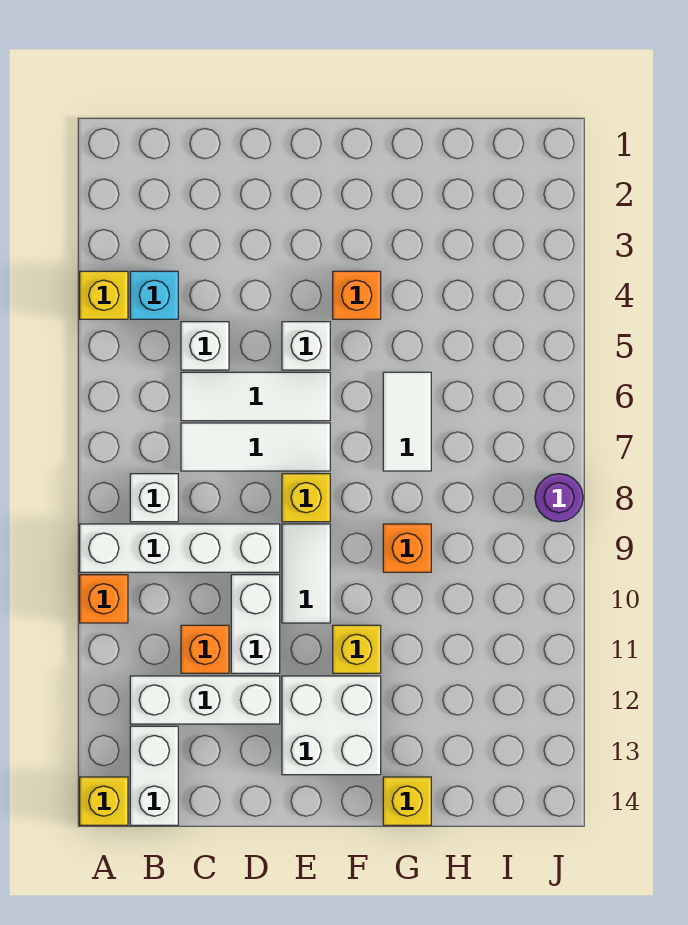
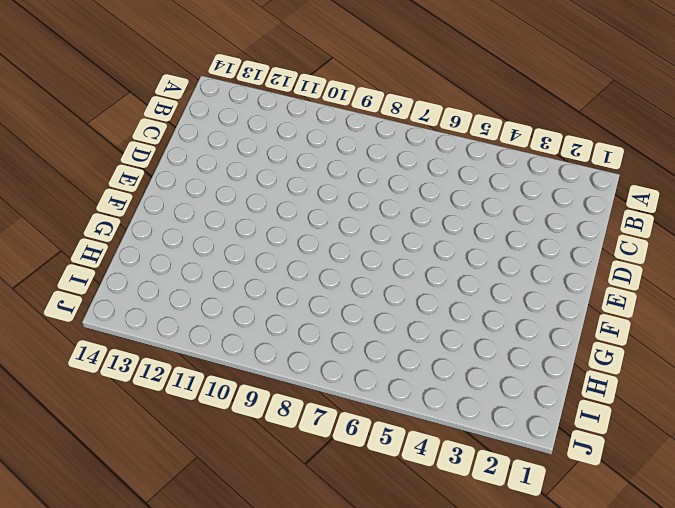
none -> yellow brick A4 level 1
none -> white brick A9:D9 level 1
none -> orange brick A10 level 1

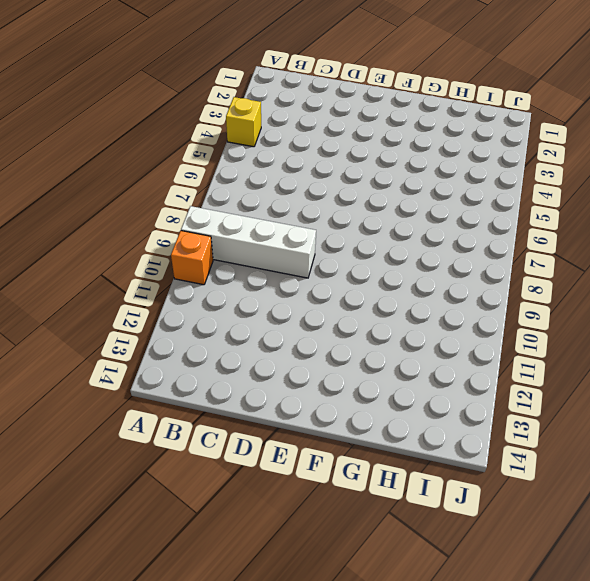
none -> yellow brick A14 level 1
none -> cyan brick B4 level 1
none -> white brick B8 level 1

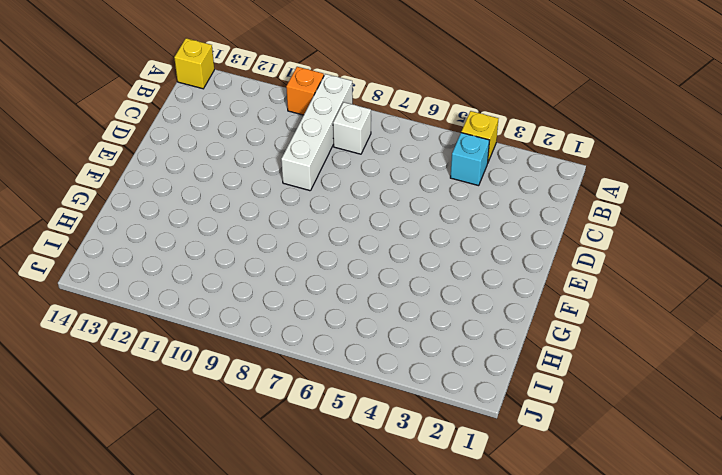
none -> white brick B12:D12 level 1
none -> white brick B13:B14 level 1
none -> white brick C5 level 1

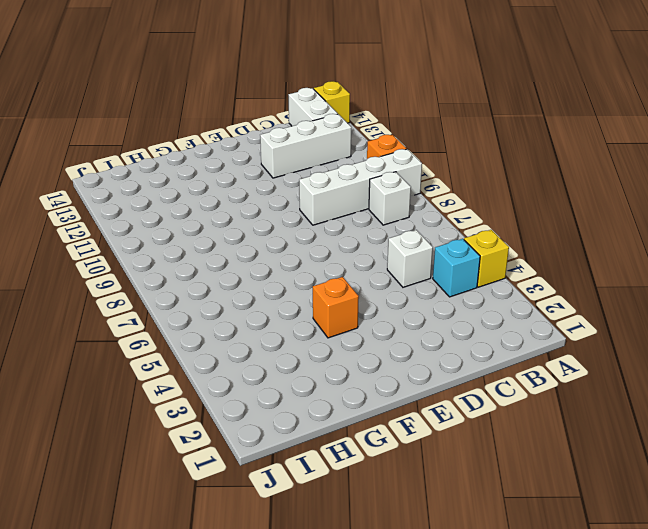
none -> white tile C6:E6 level 1
none -> white tile C7:E7 level 1
none -> orange brick C11 level 1

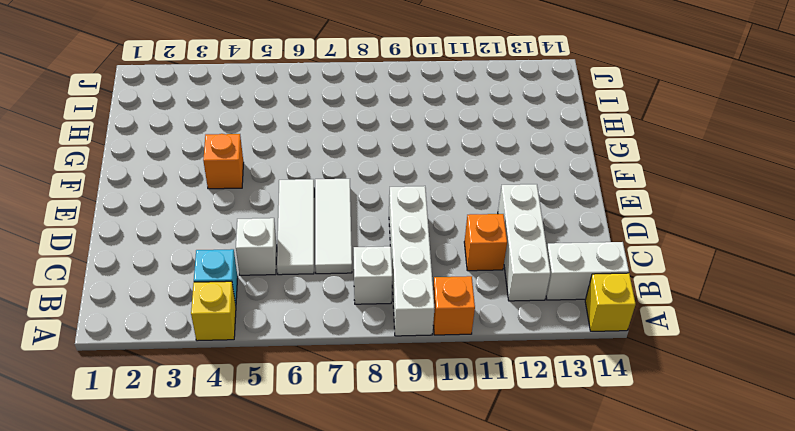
none -> white brick D10:D11 level 1
none -> white brick E5 level 1
none -> yellow brick E8 level 1

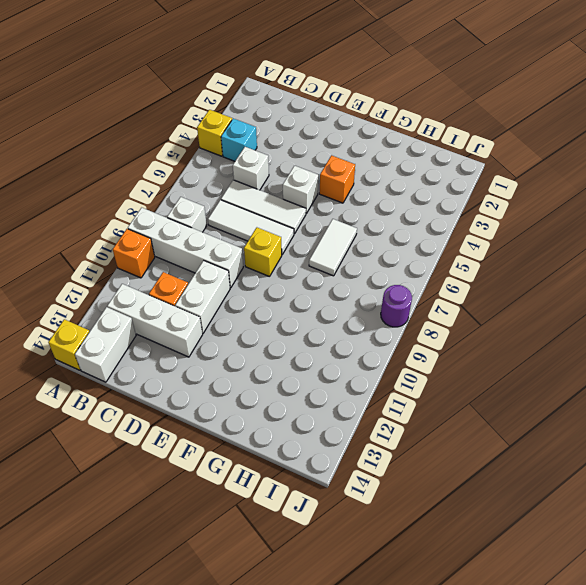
none -> white tile E9:E10 level 1
none -> white brick E12:F13 level 1
none -> yellow brick F11 level 1

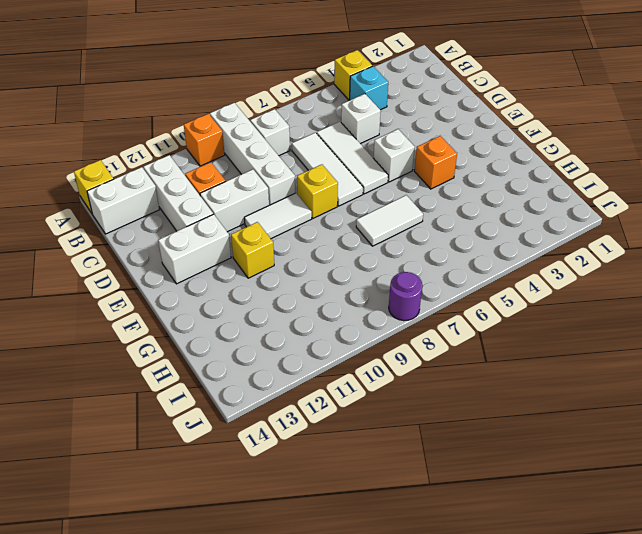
white brick E12:E13 level 1 -> white brick E12:F13 level 1
none -> orange brick G9 level 1
none -> yellow brick G14 level 1

